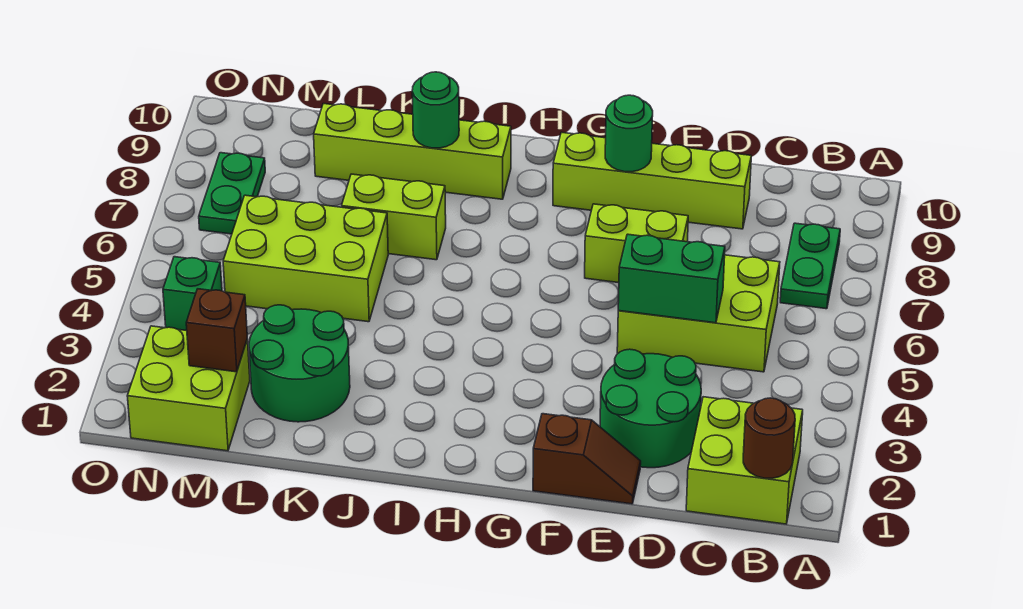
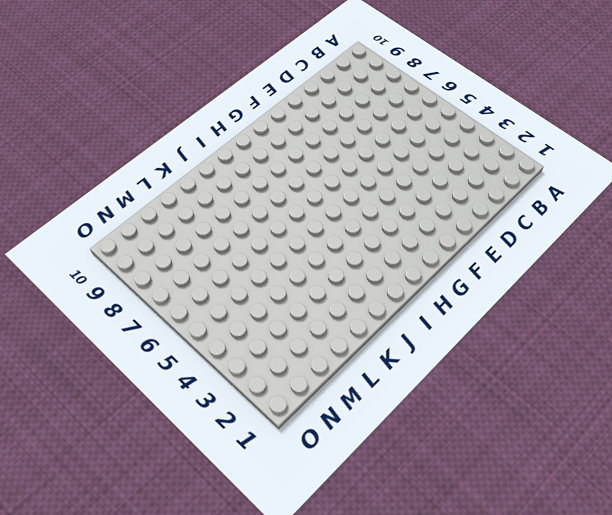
none -> lime brick B1:C2 level 1
none -> green plate B7:B8 level 1
none -> lime brick C5:E6 level 1

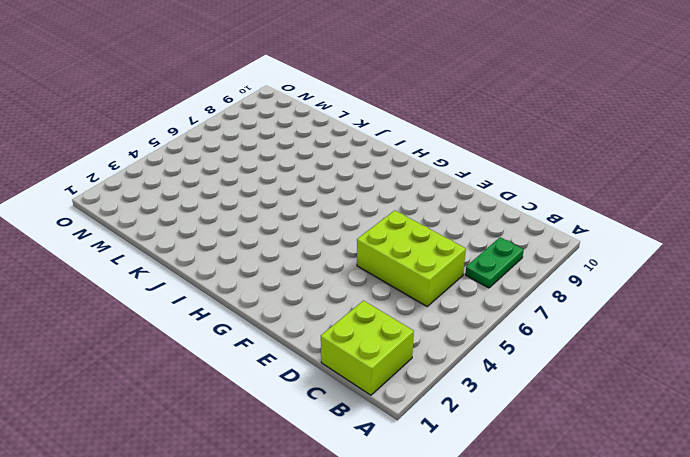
none -> green round brick D2:E3 level 1
none -> lime brick D9:G9 level 1
none -> brown slope E1:F1 level 1 top F

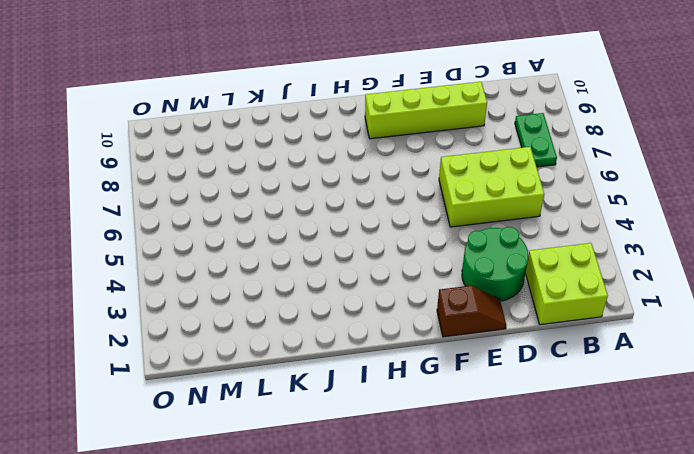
none -> lime brick E7:F7 level 1
none -> lime brick I9:L9 level 1
none -> lime brick J7:K7 level 1

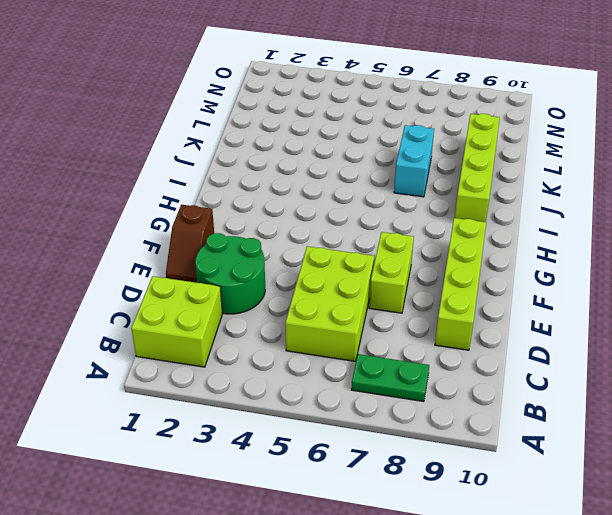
cyan brick J7:K7 level 1 -> lime brick J7:K7 level 1
none -> green round brick K2:L3 level 1
none -> lime brick K5:M6 level 1
none -> lime brick M1:N2 level 1

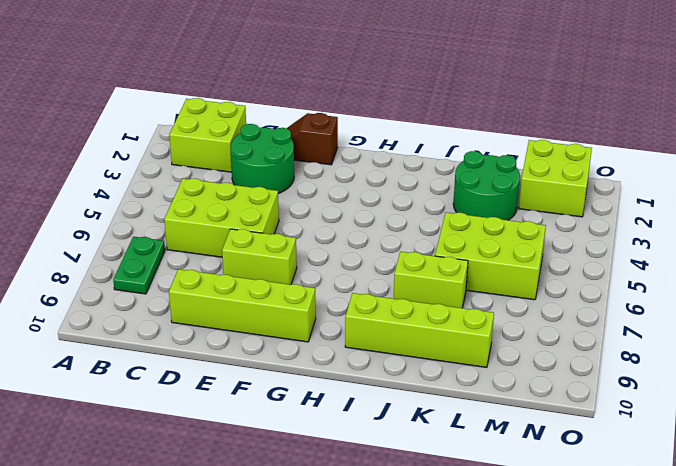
none -> green brick N4 level 1
none -> green plate N7:N8 level 1
none -> brown round brick B1 level 2

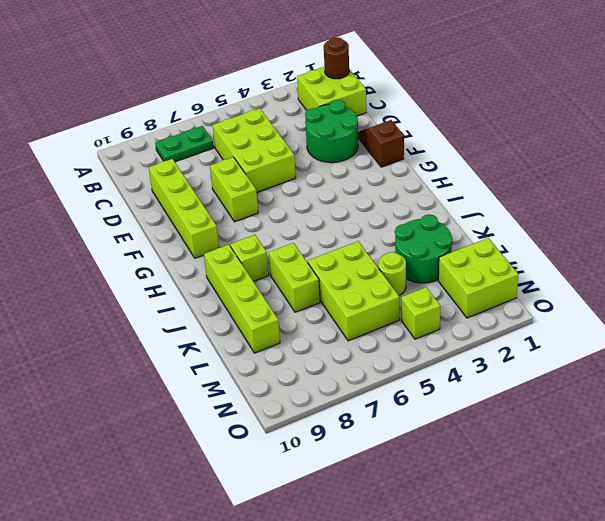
lime brick I8 level 1 -> none
lime round brick L4 level 1 -> none
lime brick N4 level 1 -> green brick N4 level 1
none -> green plate N7:N8 level 1
none -> green brick D5:E5 level 2
none -> green round brick F9 level 2

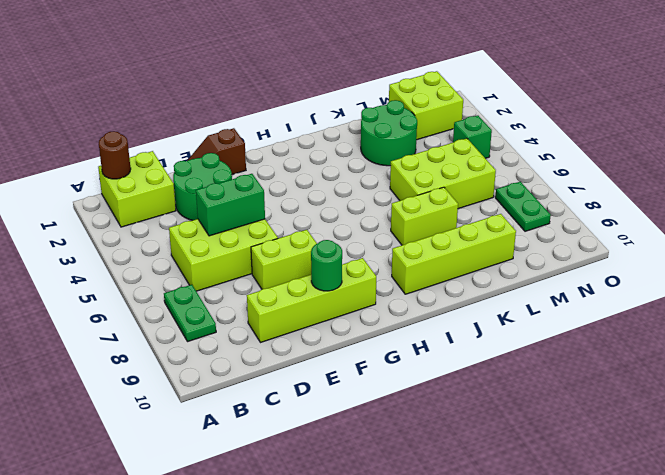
none -> green round brick J9 level 2
none -> brown brick M2 level 2

